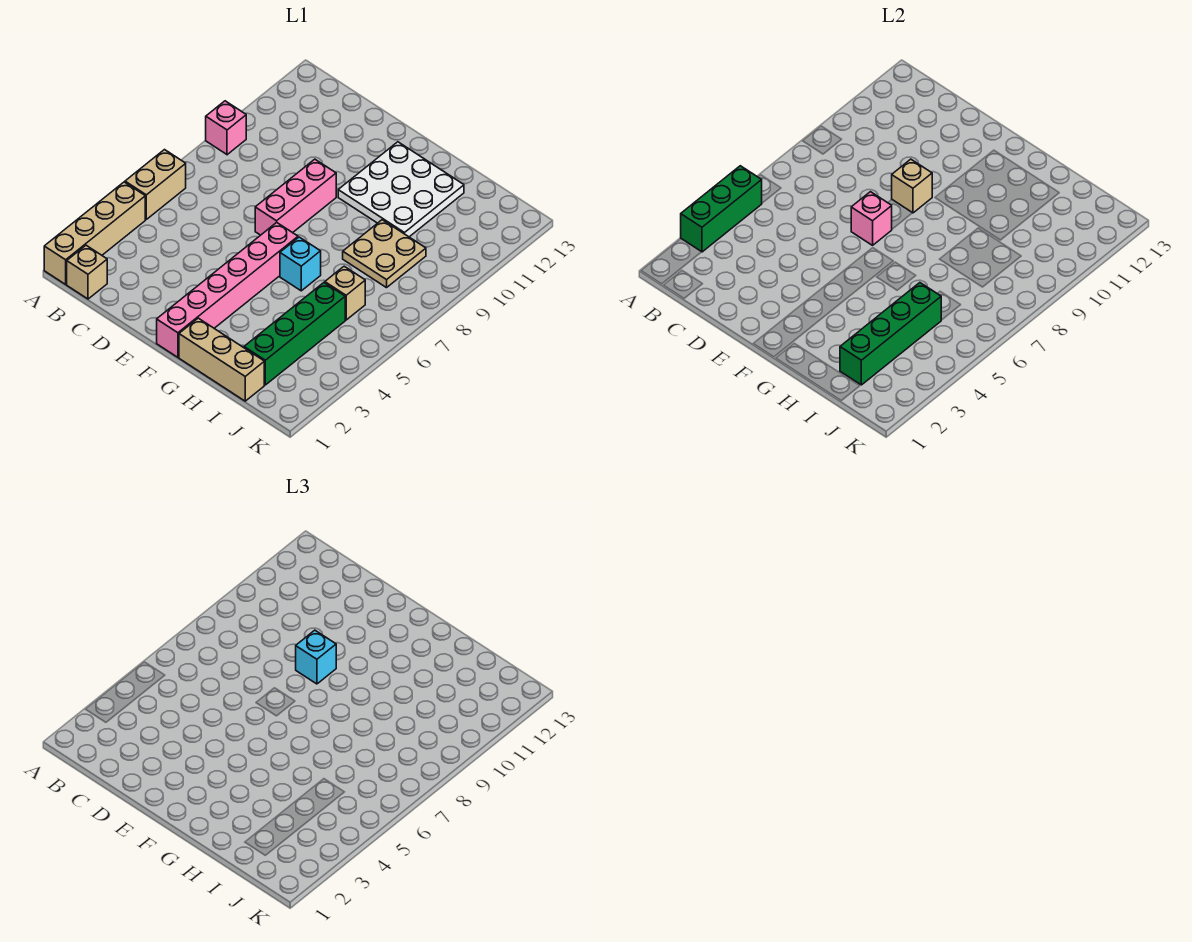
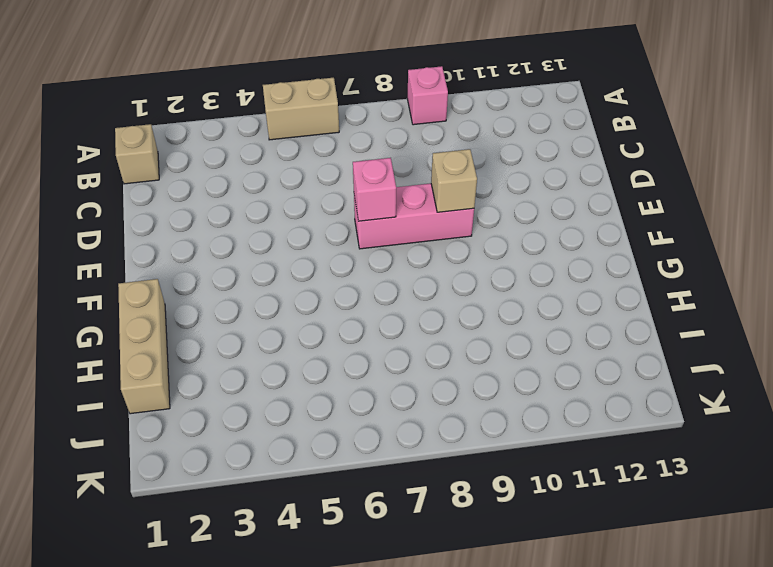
none -> tan brick A1:A4 level 1
none -> pink brick F1:F6 level 1
none -> white plate F10:H12 level 1

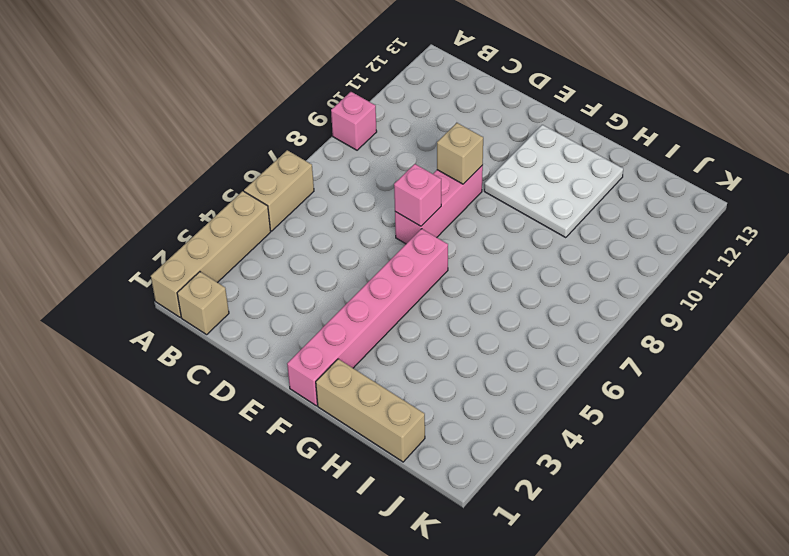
none -> cyan brick G6 level 1
none -> tan plate H8:I9 level 1
none -> green brick I2:I5 level 1

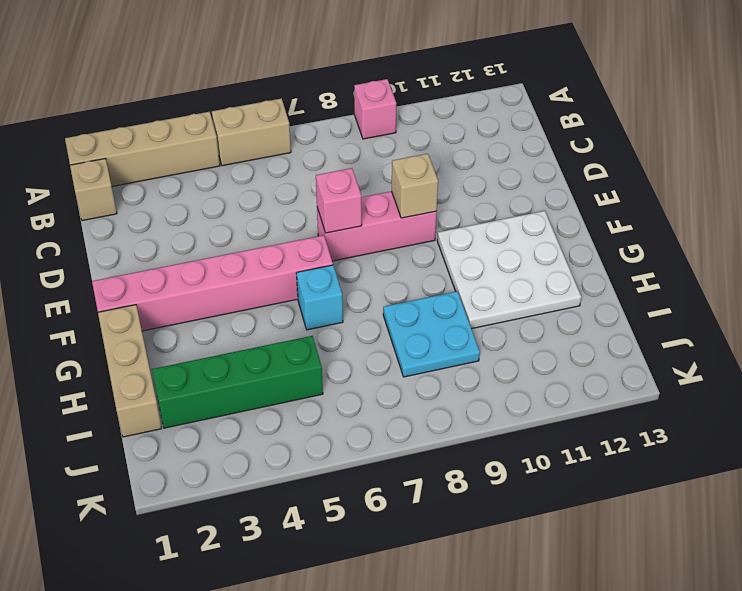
cyan plate H8:I9 level 1 -> tan plate H8:I9 level 1
none -> tan brick I6 level 1
none -> green brick A3:A5 level 2
none -> green brick I2:I5 level 2

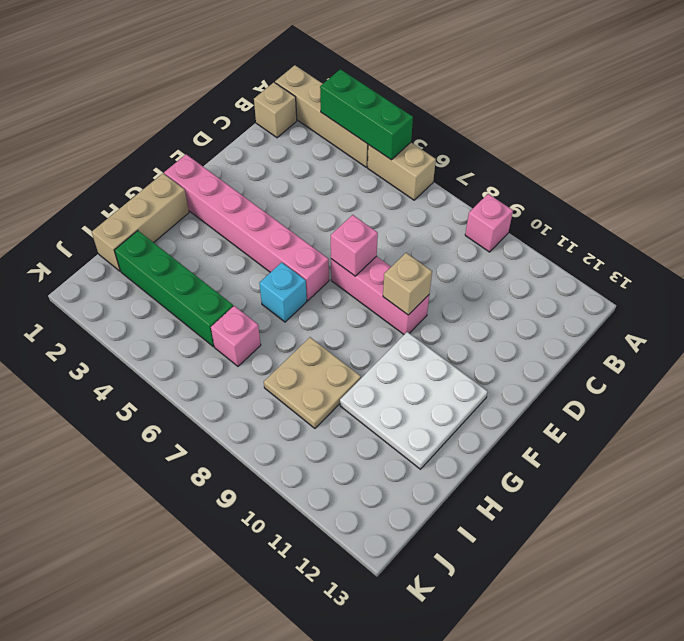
pink brick I6 level 1 -> tan brick I6 level 1
none -> green brick I2:I5 level 2
none -> cyan brick E9 level 3

